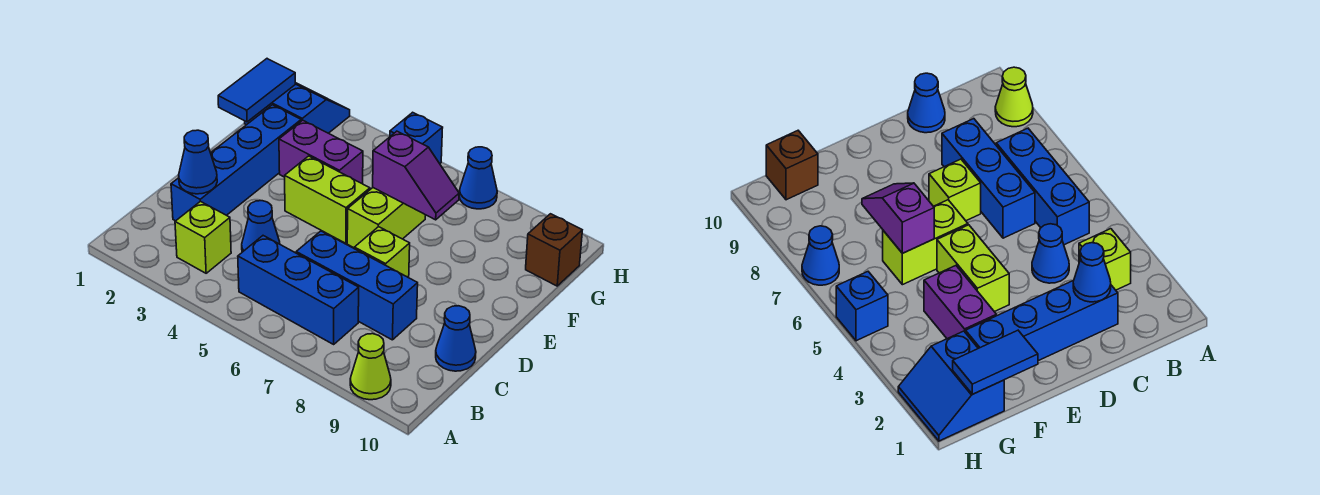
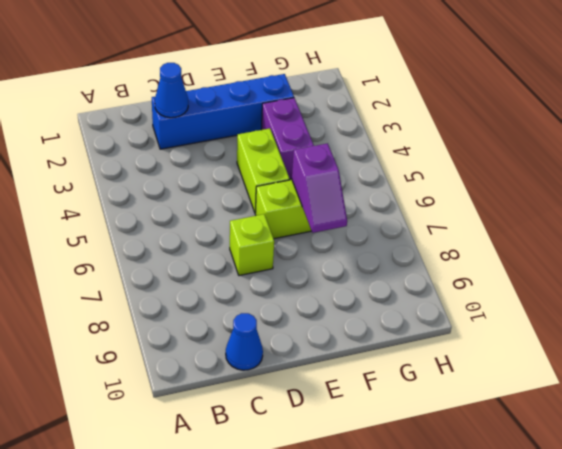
none -> lime cone A9 level 1
none -> lime brick B3 level 1
none -> blue brick B5:B7 level 1

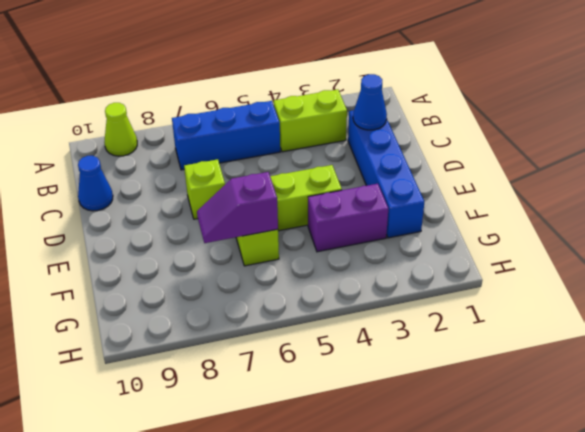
lime brick B3:B4 level 1 -> lime brick B3 level 1
none -> blue cone C4 level 1
none -> blue brick C6:C8 level 1
none -> blue slope G1:H2 level 1 top G

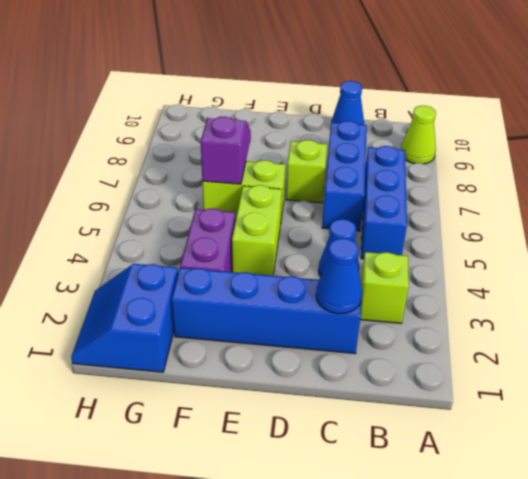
none -> brown brick G10 level 1
none -> blue brick H5 level 1
none -> blue cone H7 level 1

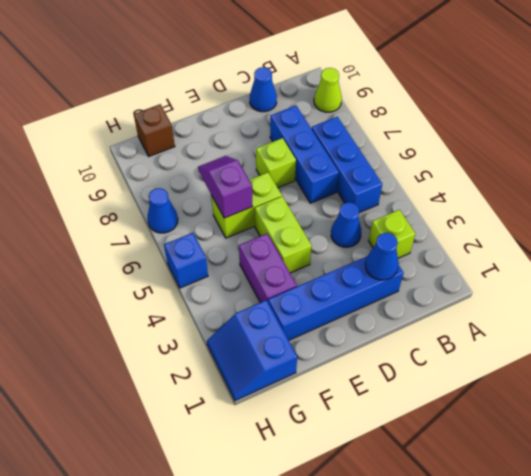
none -> blue tile F1:G1 level 2

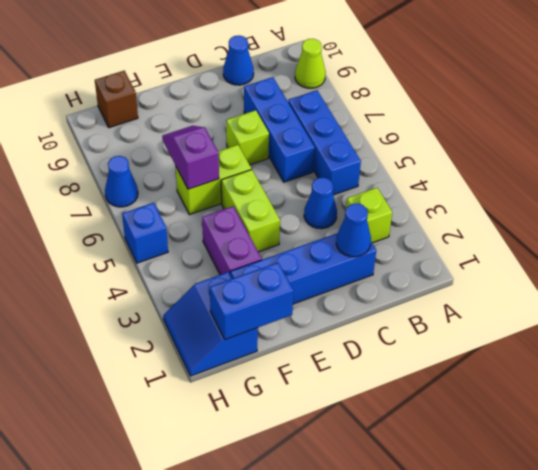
blue brick F1:G1 level 2 -> blue tile F1:G1 level 2

